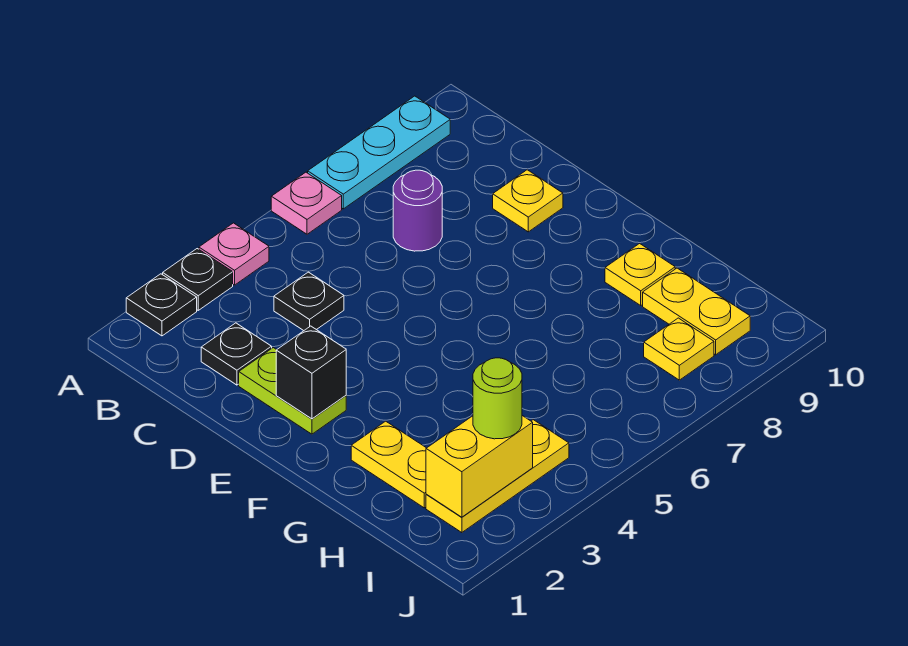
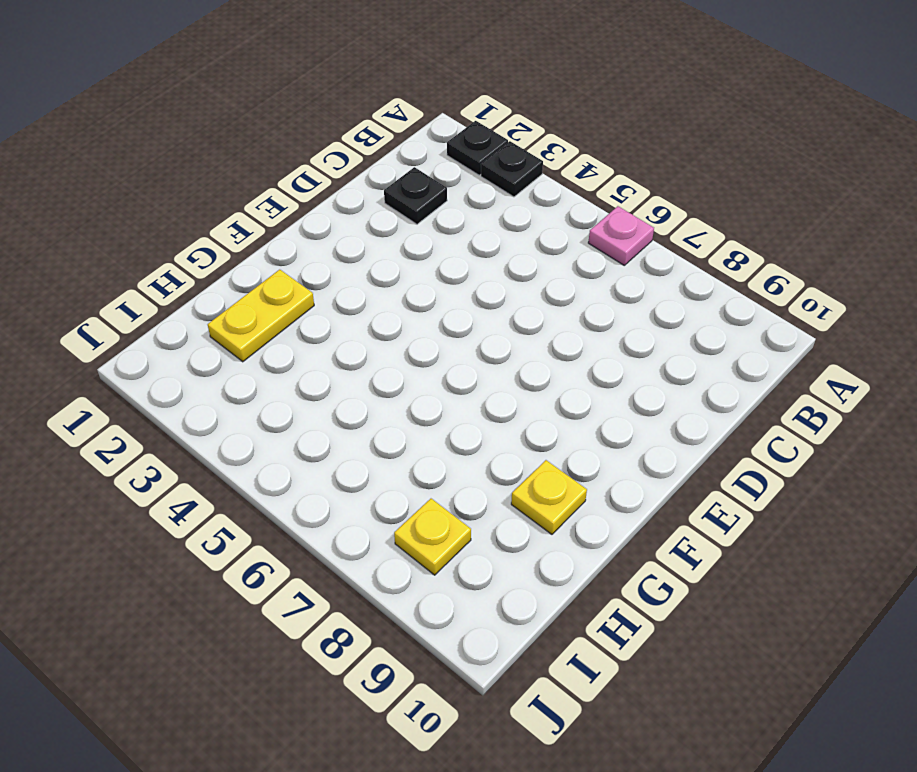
none -> pink plate A4 level 1
none -> cyan plate A7:A9 level 1
none -> black plate C4 level 1

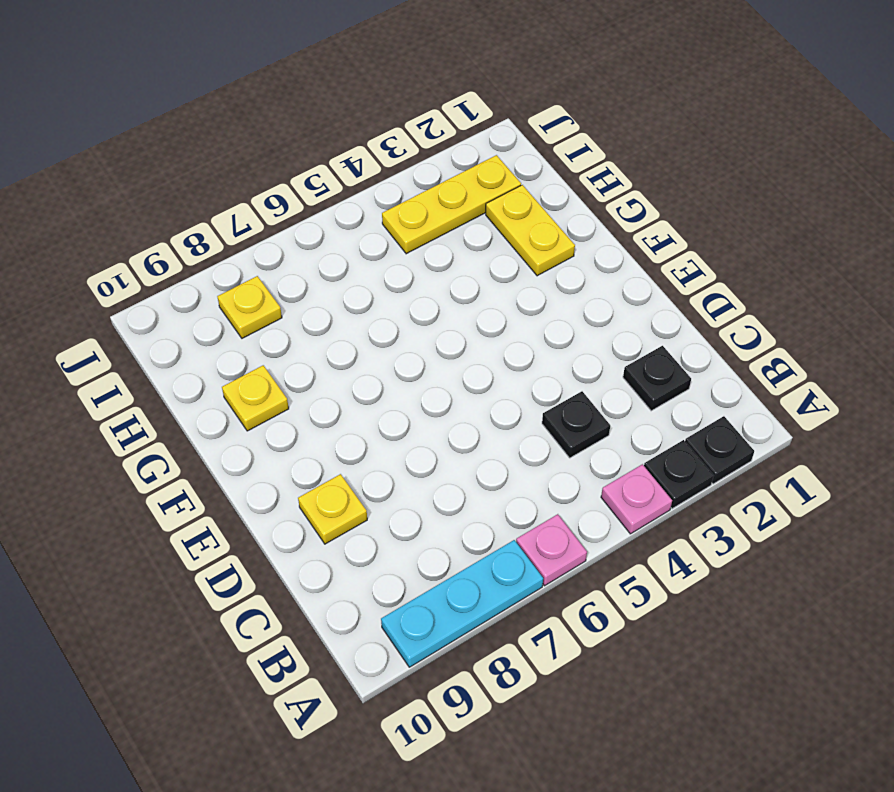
none -> purple round brick C7 level 1
none -> lime plate D2:E2 level 1
none -> yellow plate H9:I9 level 1

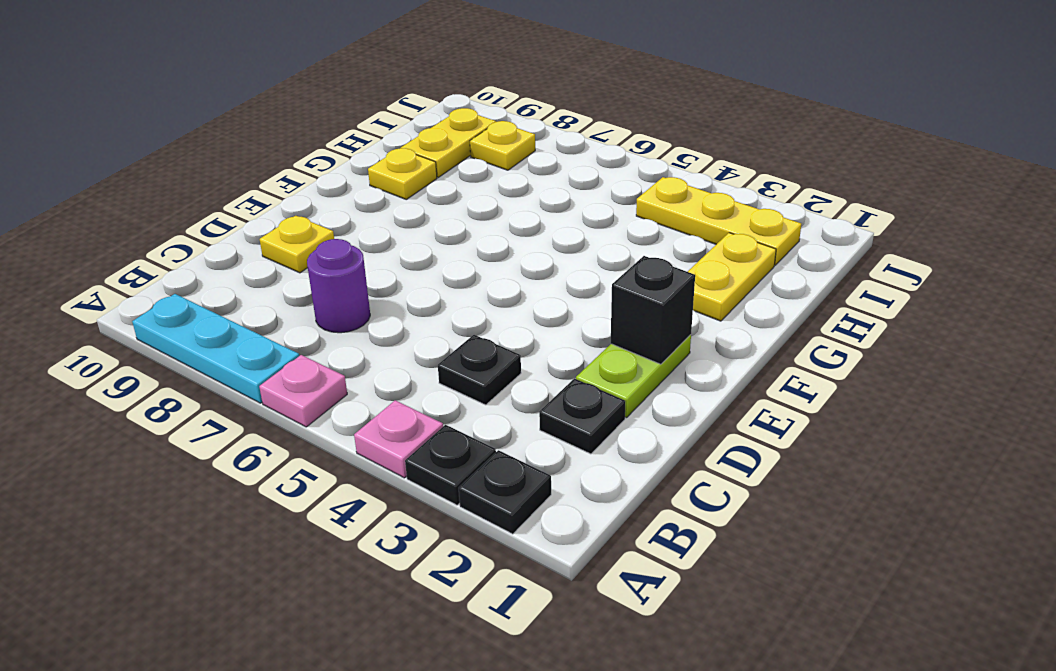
none -> yellow brick I2:I3 level 2
none -> lime round brick I3 level 3

